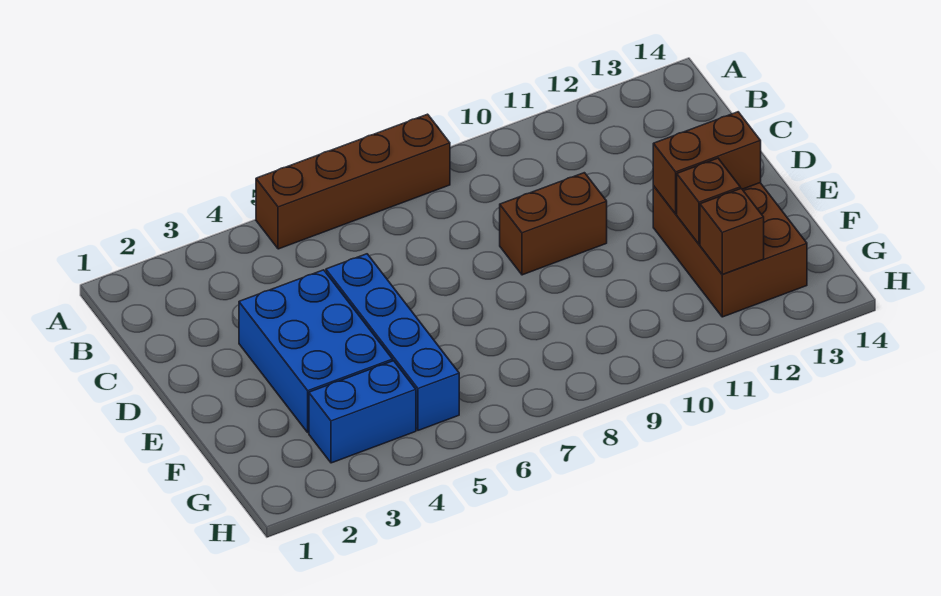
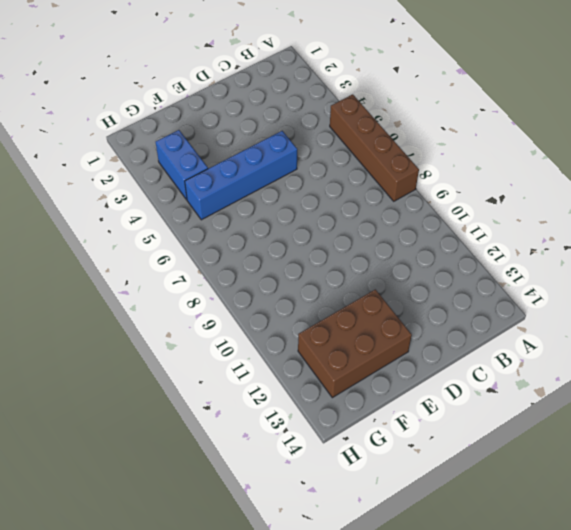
none -> blue brick D3:F4 level 1
none -> brown brick D9:D10 level 1

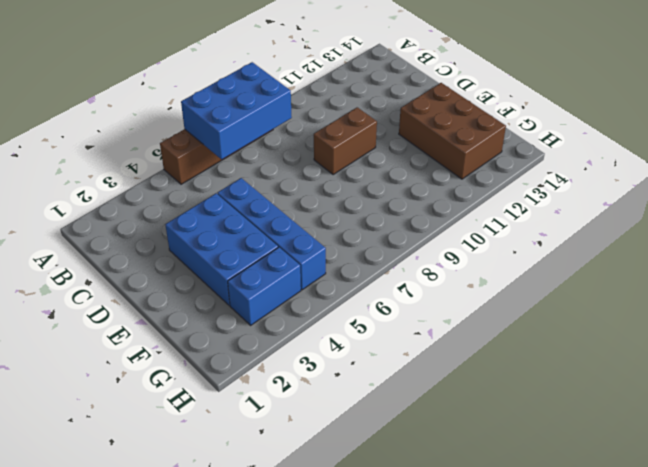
blue brick A6:B8 level 2 -> none
none -> brown brick E12:E13 level 2
none -> brown brick F12 level 2

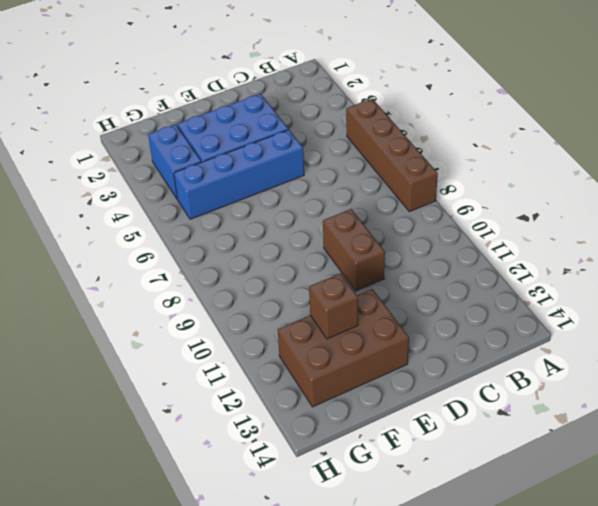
none -> brown brick E12:E13 level 2
none -> brown brick G12 level 2

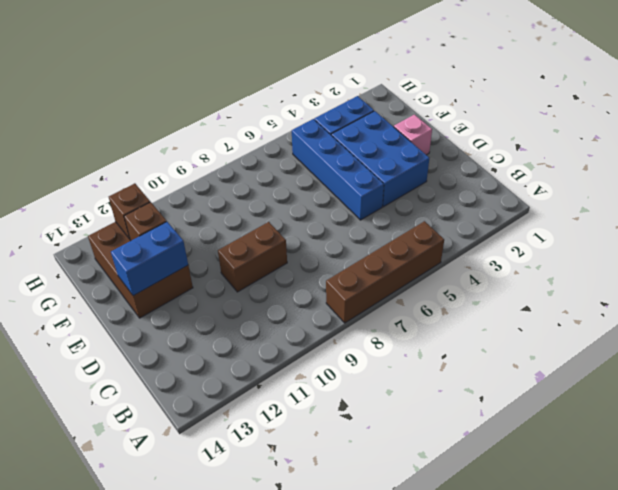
pink brick E2 level 1 -> none
blue brick E12:E13 level 2 -> brown brick E12:E13 level 2

